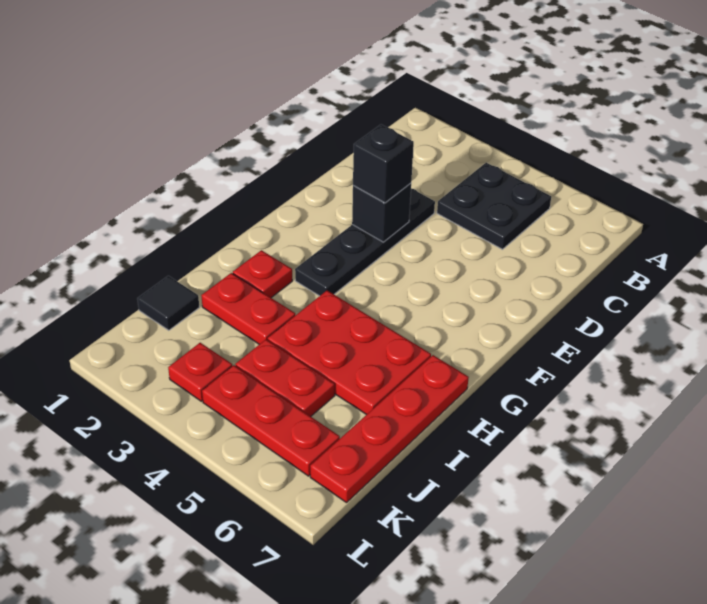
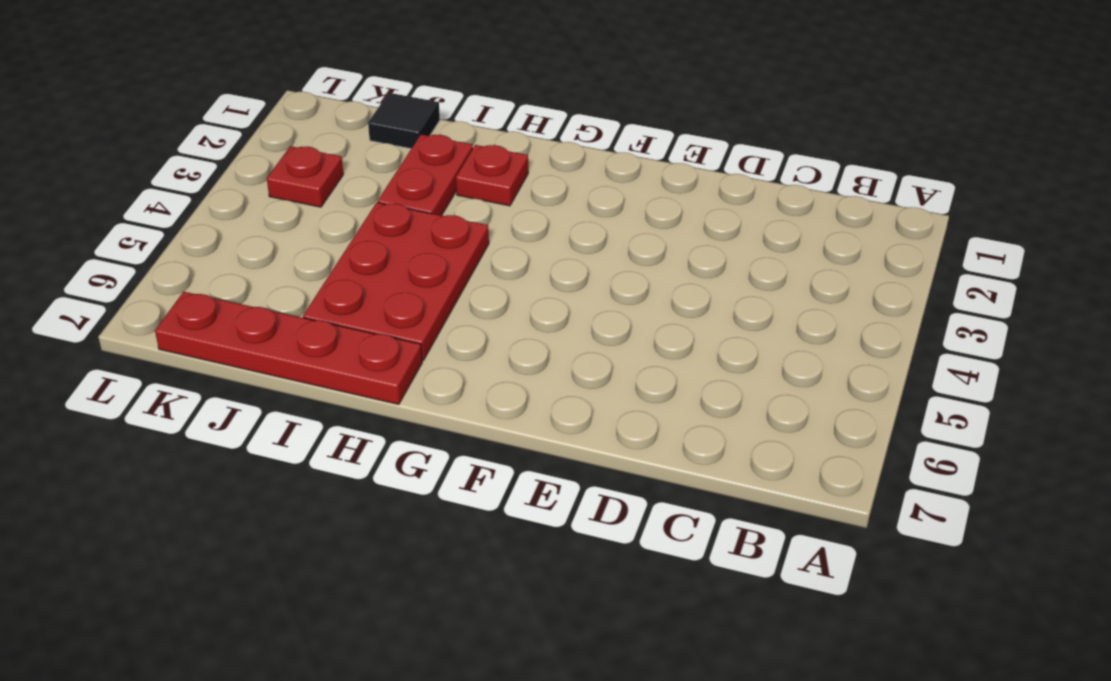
none -> black plate B4:C5 level 1
none -> black plate D3:G3 level 1
none -> red plate J4:J5 level 1

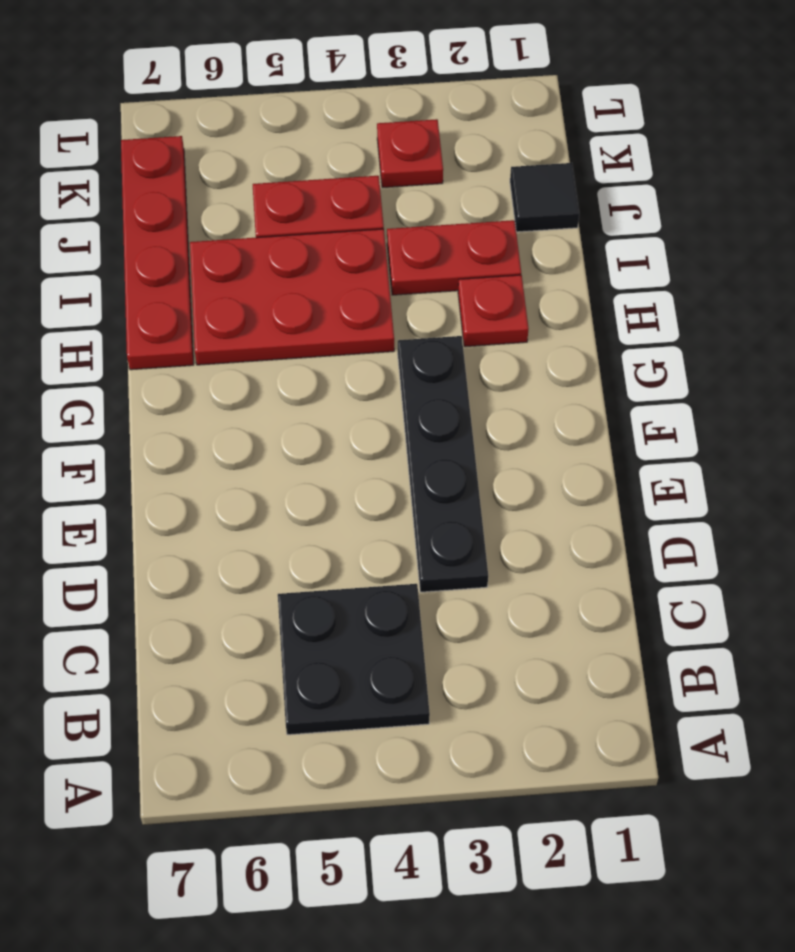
none -> red plate K4:K6 level 1
none -> black brick E3 level 2
none -> black brick E3 level 3

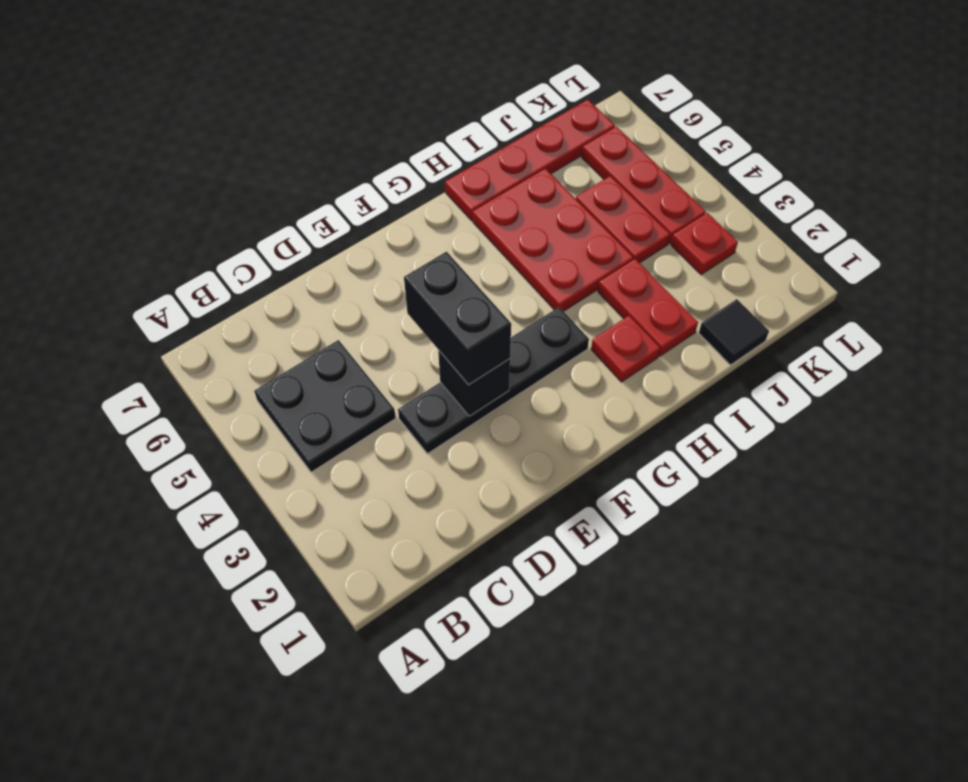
black brick E3:E4 level 3 -> black brick E3 level 3

